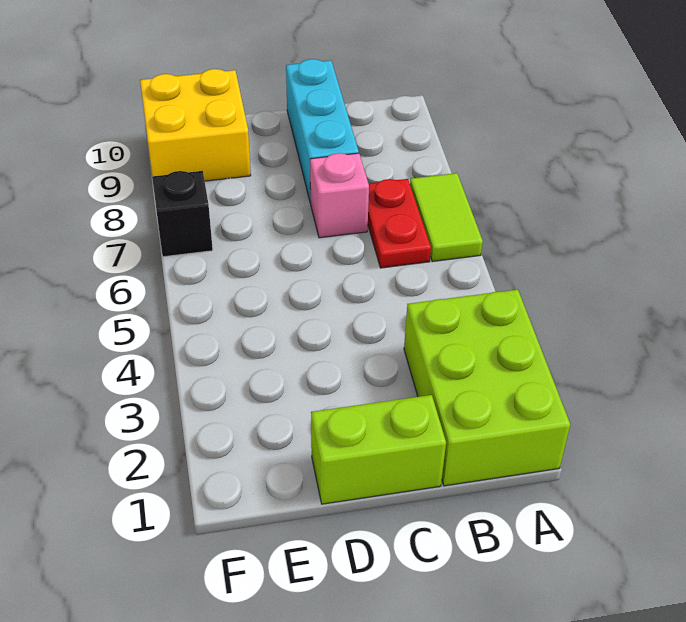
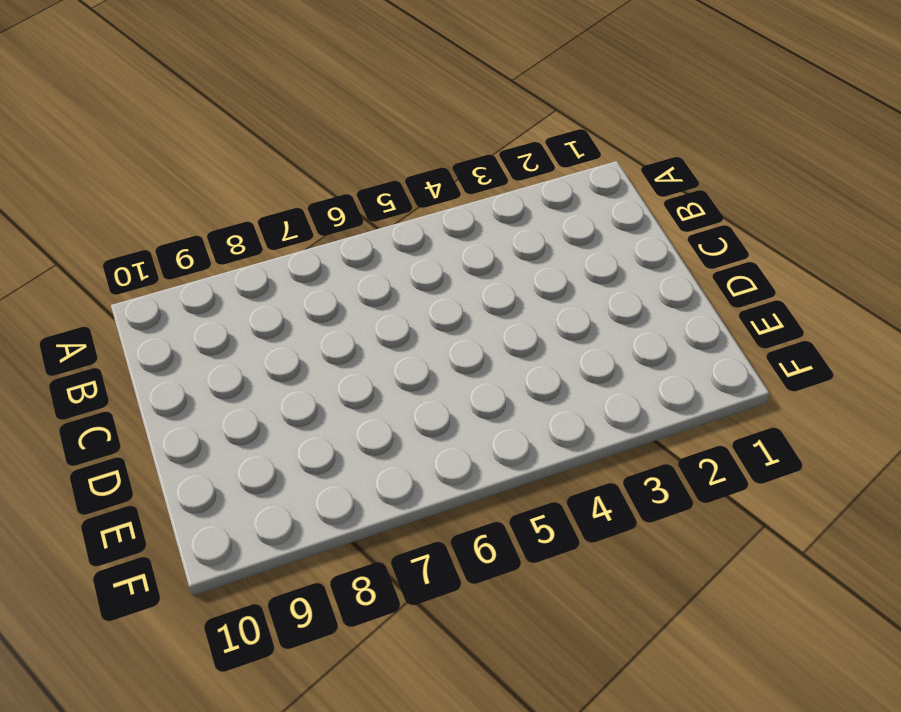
none -> lime brick A1:B3 level 1
none -> lime tile A6:A7 level 1

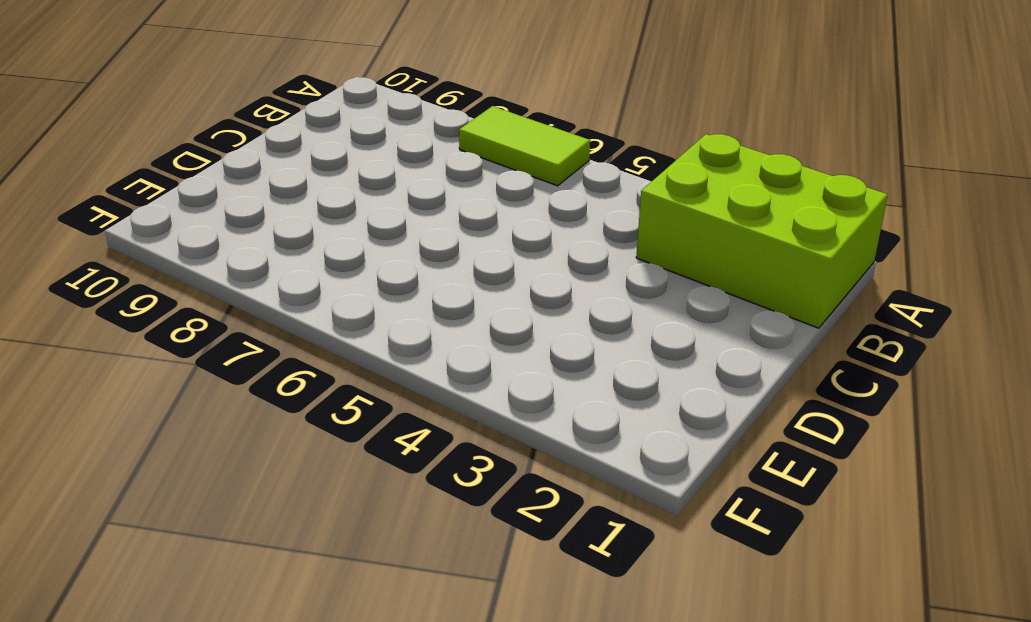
none -> red plate B6:B7 level 1
none -> lime brick C1:D1 level 1

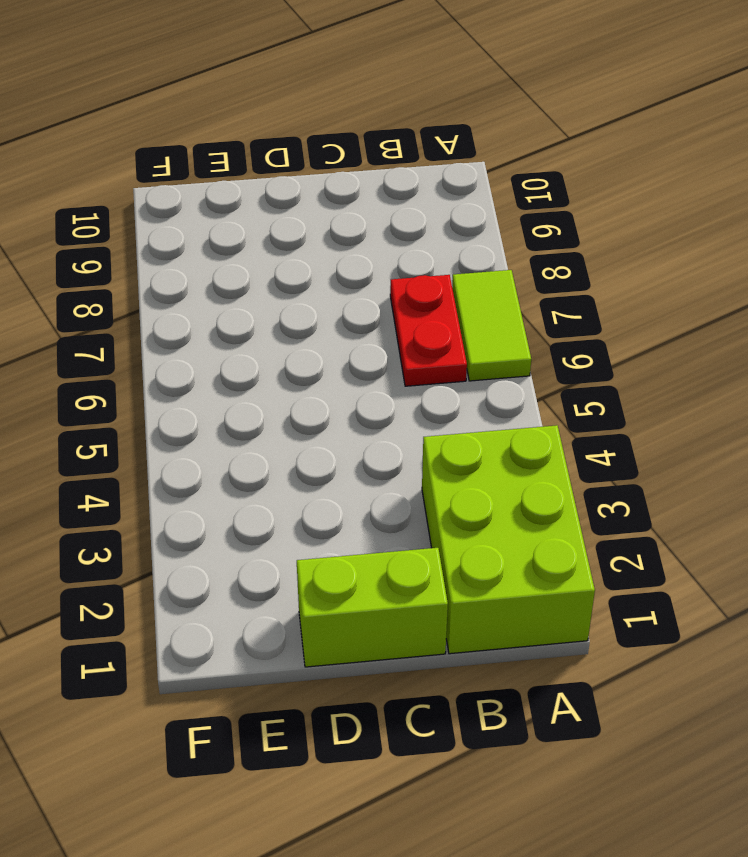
none -> pink brick C7 level 1
none -> cyan brick C8:C10 level 1

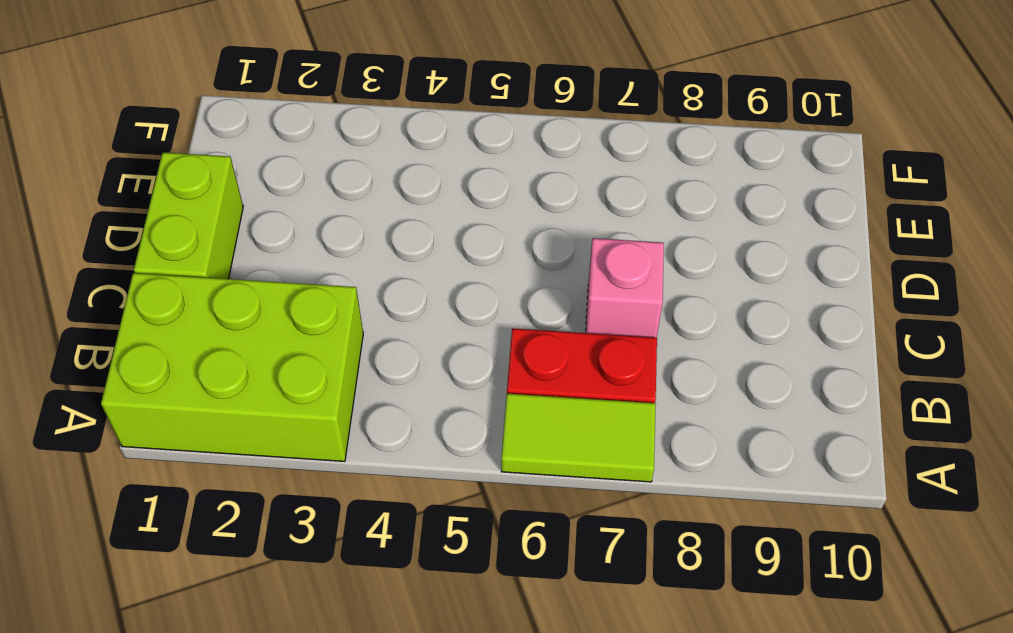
none -> cyan brick C8:C10 level 1
none -> yellow brick E9:F10 level 1

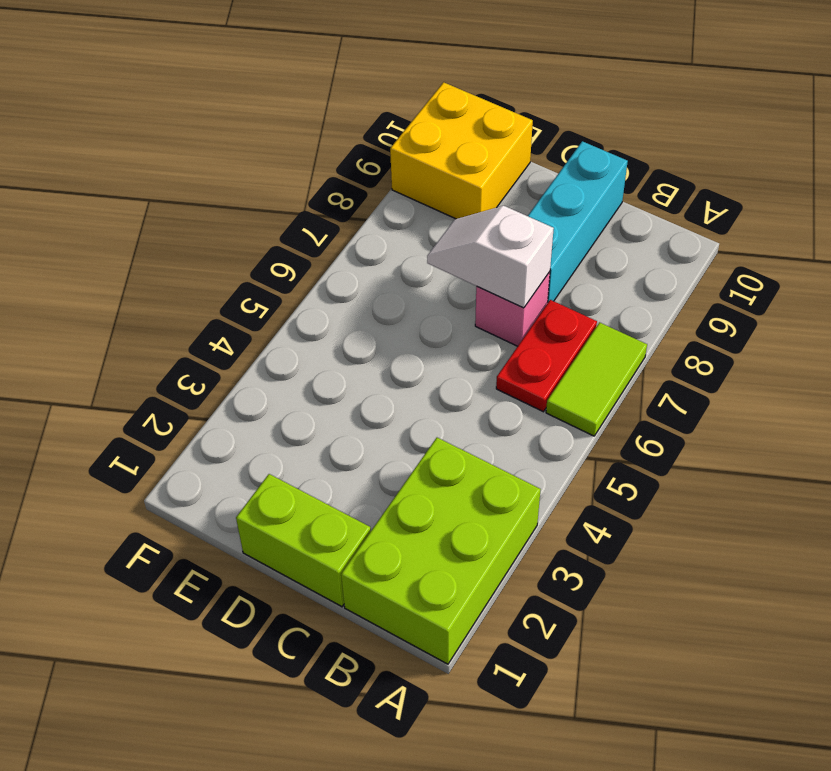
white slope C7:D7 level 2 top C -> none
none -> black brick F7 level 1

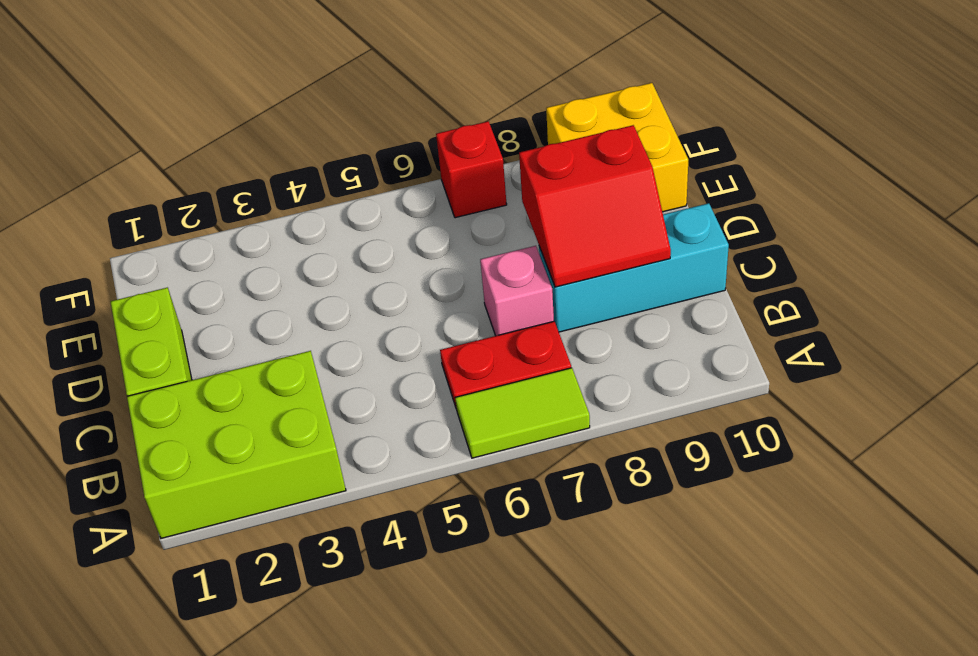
red slope C8:D9 level 2 top D -> none
red brick F7 level 1 -> black brick F7 level 1

